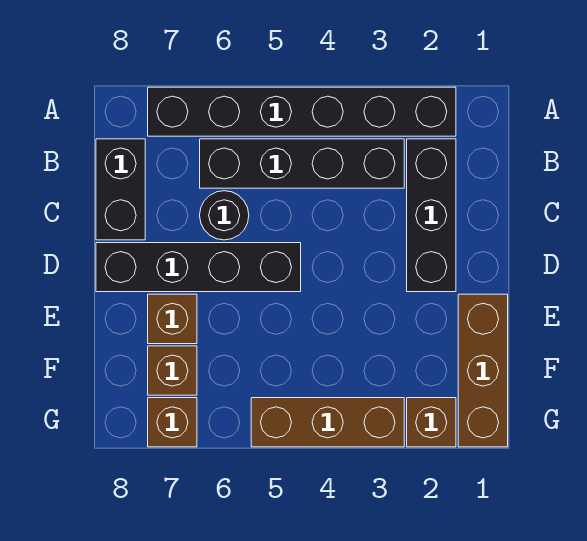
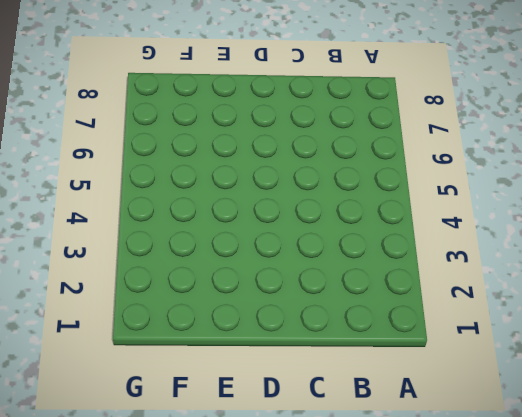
none -> black brick A2:A7 level 1
none -> black brick B2:D2 level 1
none -> black brick B3:B6 level 1

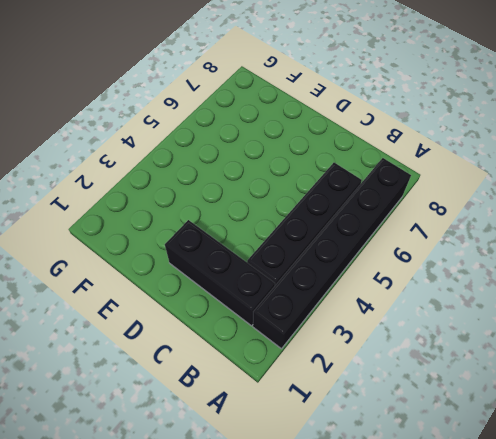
none -> black brick B8:C8 level 1
none -> black round brick C6 level 1
none -> black brick D5:D8 level 1

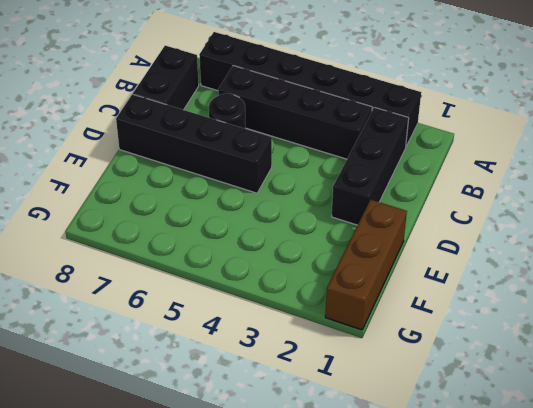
none -> brown brick E7 level 1
none -> brown brick F7 level 1
none -> brown brick G2 level 1

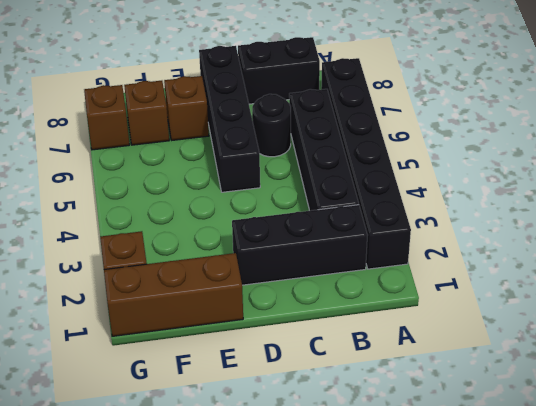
none -> brown brick G3:G5 level 1

